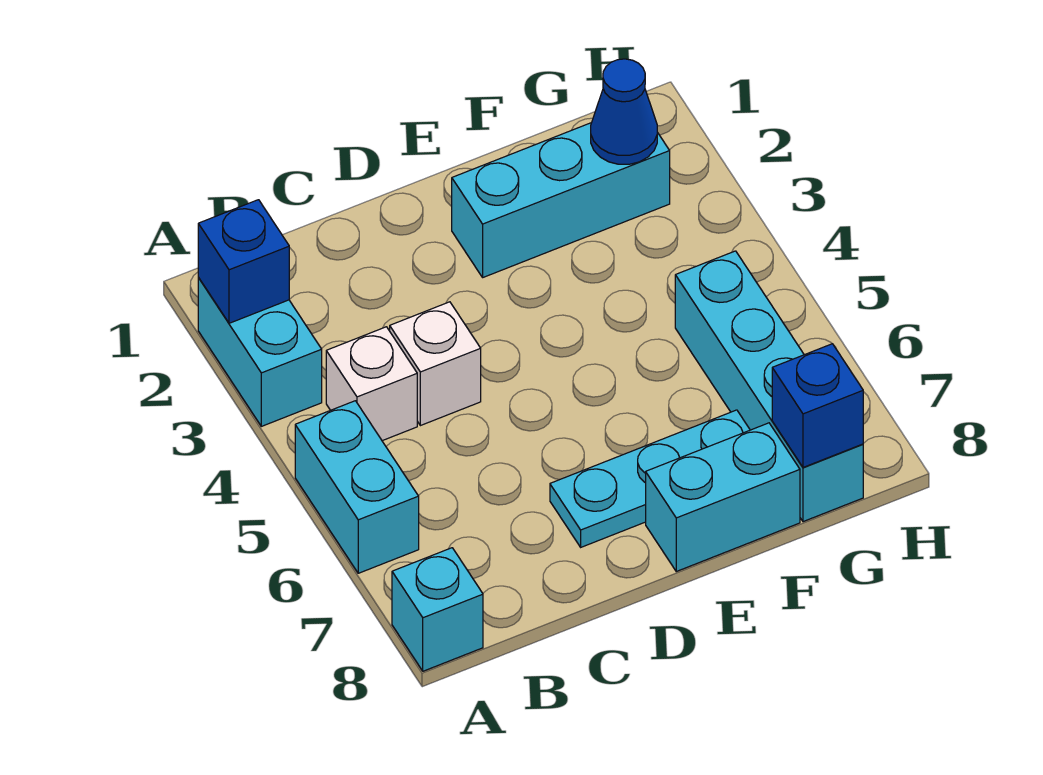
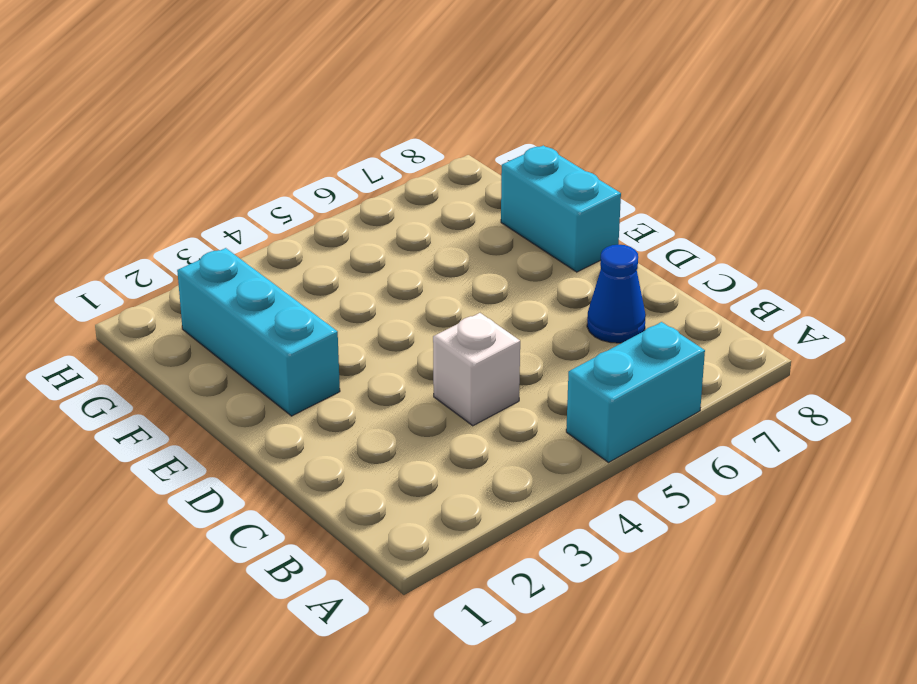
blue cone C7 level 1 -> blue cone G2 level 2
none -> cyan brick A2:A3 level 1
none -> cyan brick A8 level 1
none -> white brick B4 level 1

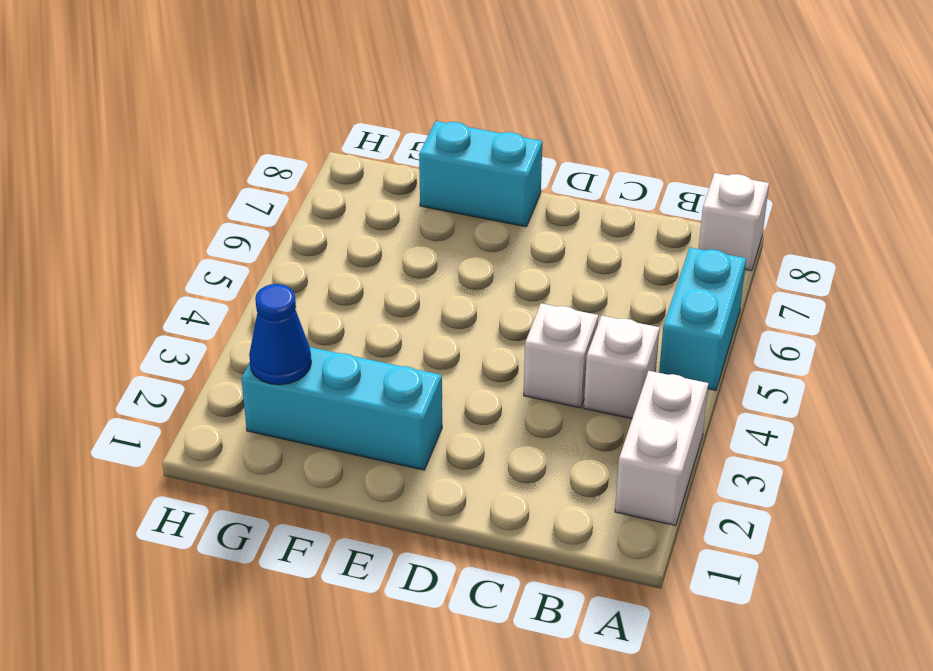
white brick A2:A3 level 1 -> cyan brick A2:A3 level 1
white brick A8 level 1 -> cyan brick A8 level 1
none -> cyan plate D7:F7 level 1
none -> cyan brick G5:G8 level 1
none -> blue brick A2 level 2

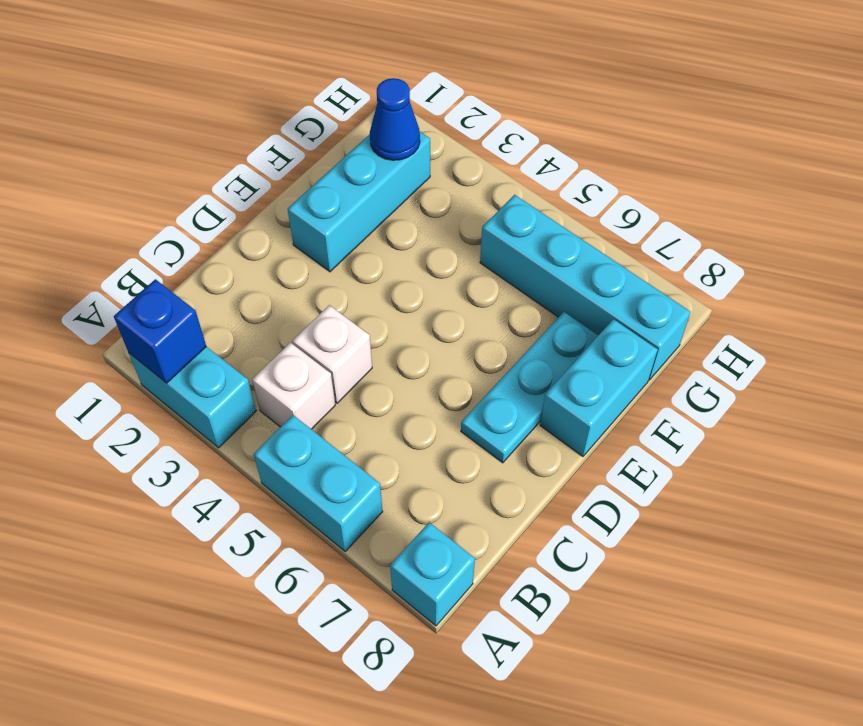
none -> blue brick G8 level 2

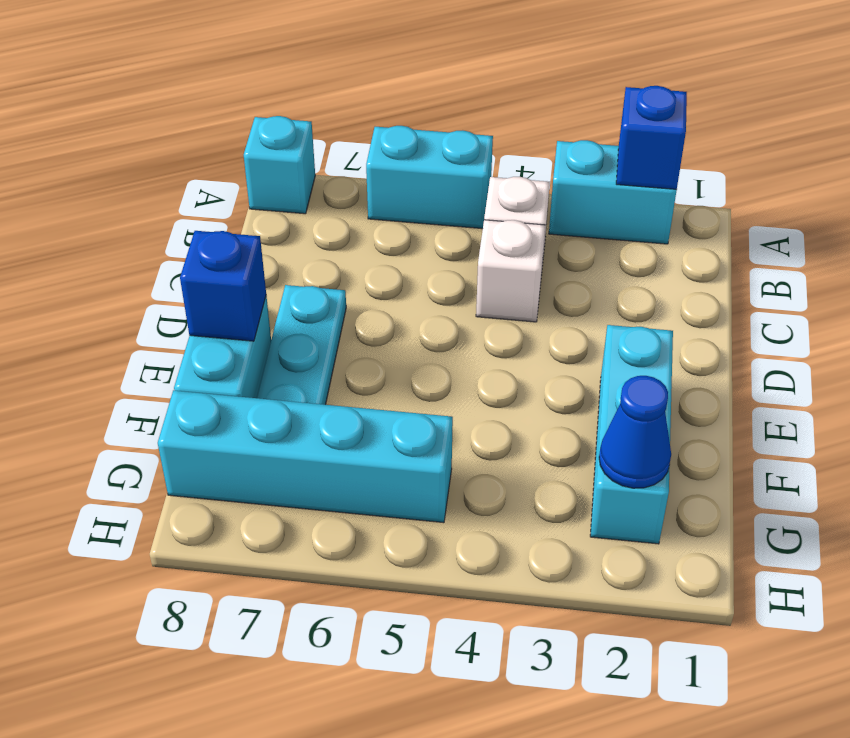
blue brick E8 level 2 -> blue brick G8 level 2

